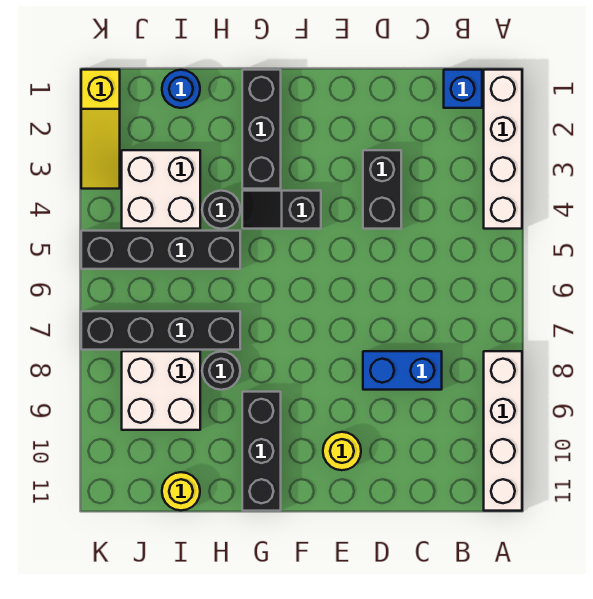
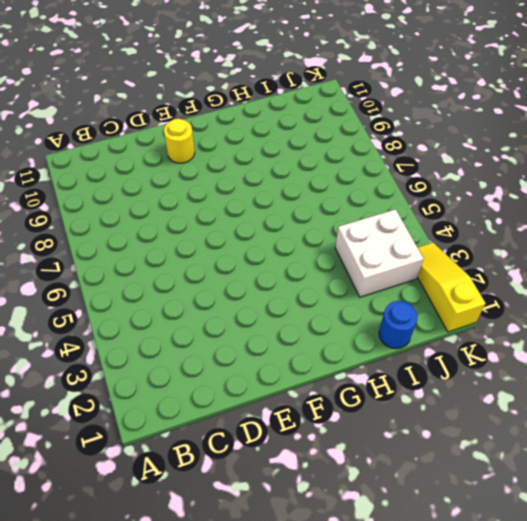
none -> white brick A1:A4 level 1
none -> white brick A8:A11 level 1
none -> blue brick B1 level 1

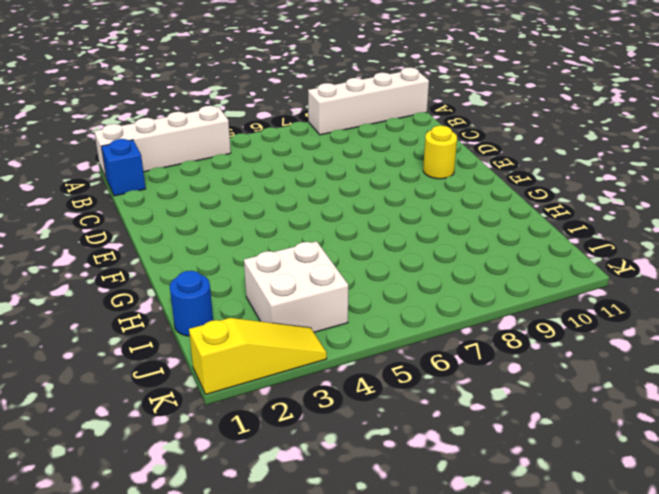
none -> blue brick C8:D8 level 1
none -> black brick D3:D4 level 1
none -> black slope F4:G4 level 1 top F

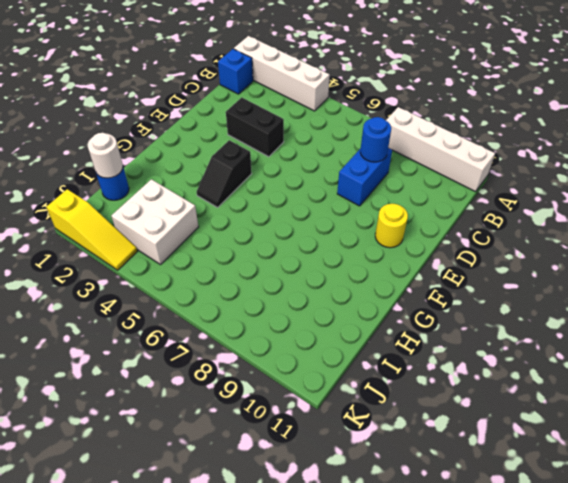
blue round brick C8 level 2 -> none
white round brick I1 level 2 -> none
none -> black brick G1:G3 level 1
none -> black brick G9:G11 level 1
none -> black round brick H4 level 1

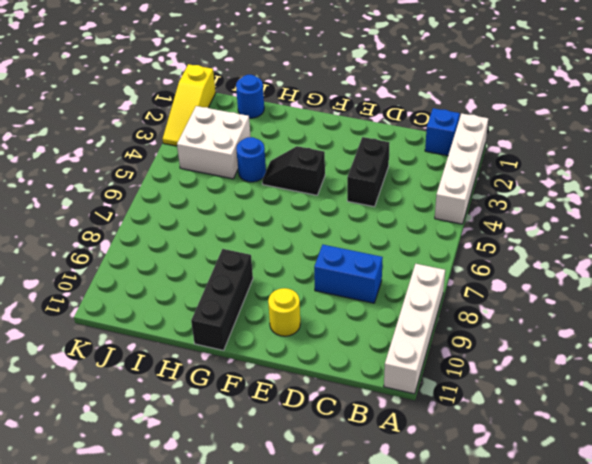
blue round brick H4 level 1 -> black round brick H4 level 1
none -> black brick G1:G3 level 1
none -> black brick H5:K5 level 1
none -> black brick H7:K7 level 1

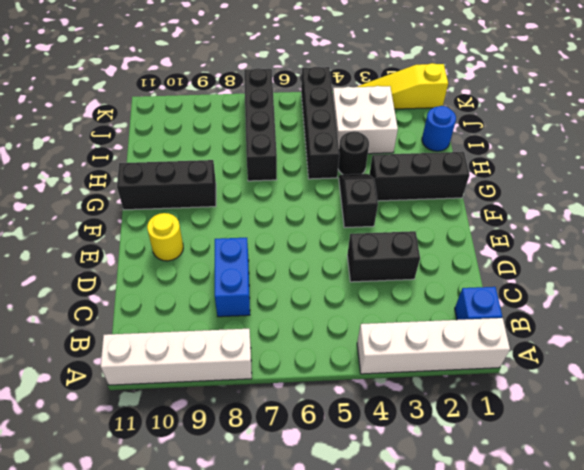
none -> black round brick H8 level 1
none -> white brick I8:J9 level 1
none -> yellow round brick I11 level 1

